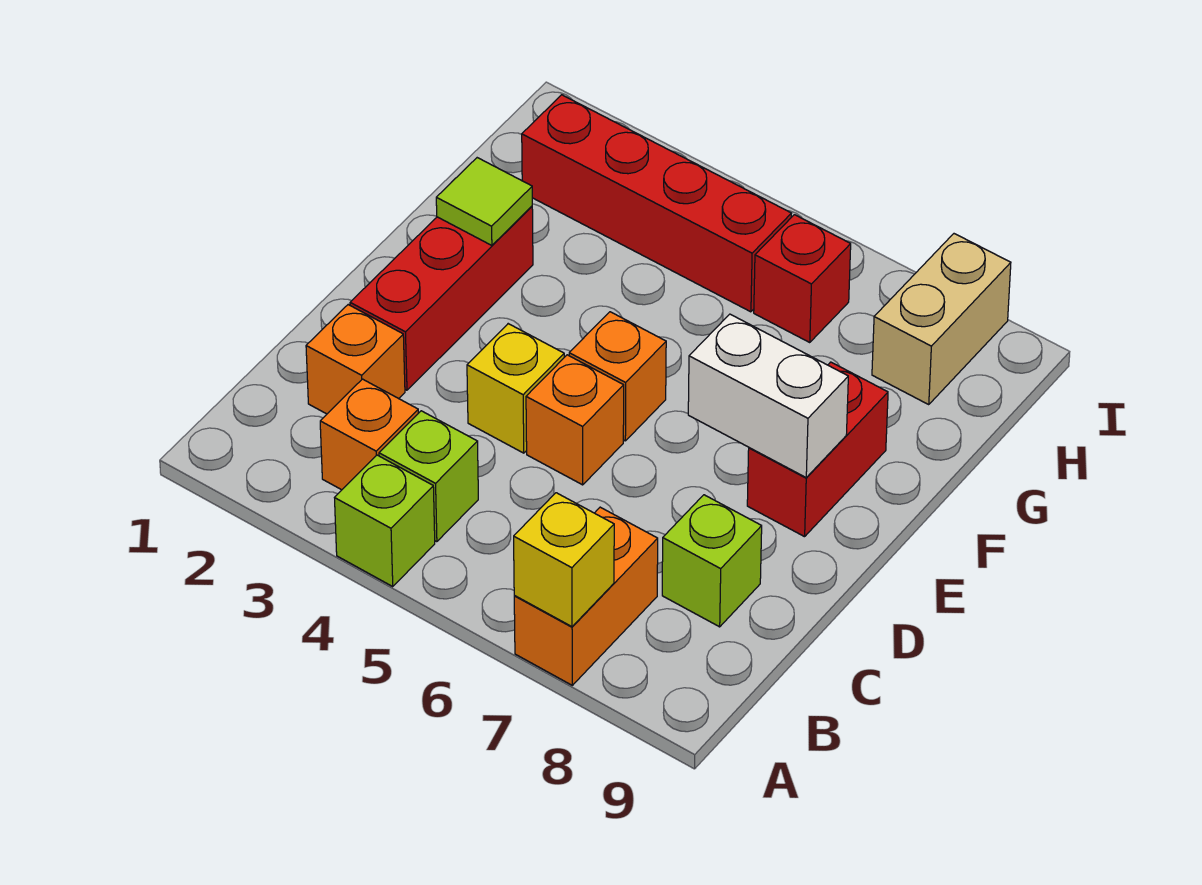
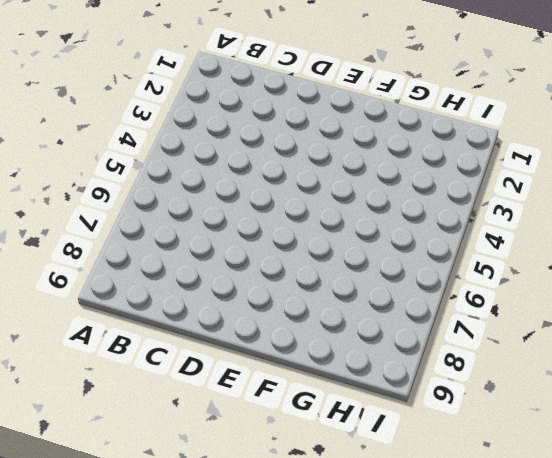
none -> lime brick A4 level 1
none -> orange brick A7:B7 level 1
none -> orange brick B3 level 1

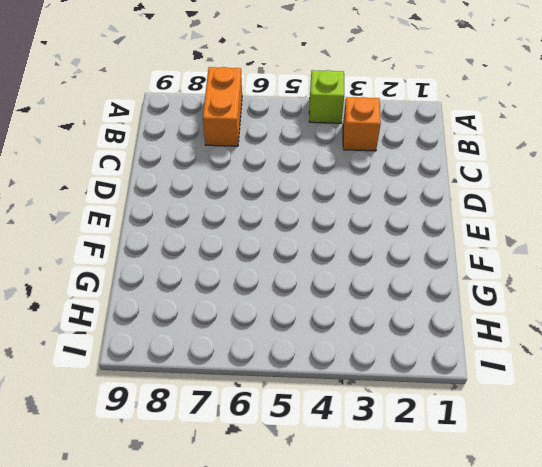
none -> lime brick B4 level 1
none -> orange brick C2 level 1
none -> lime brick C8 level 1

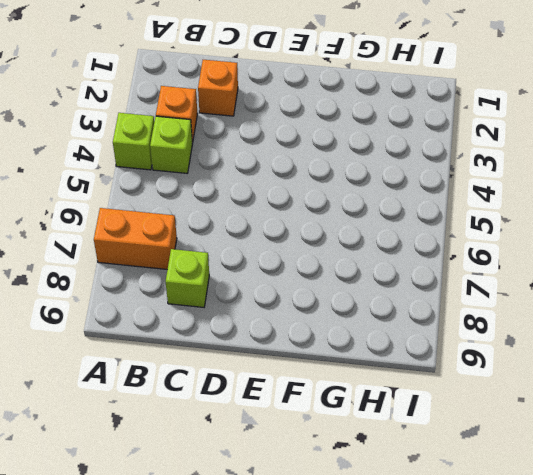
none -> red brick D2:F2 level 1
none -> yellow brick D4 level 1
none -> orange brick D5 level 1

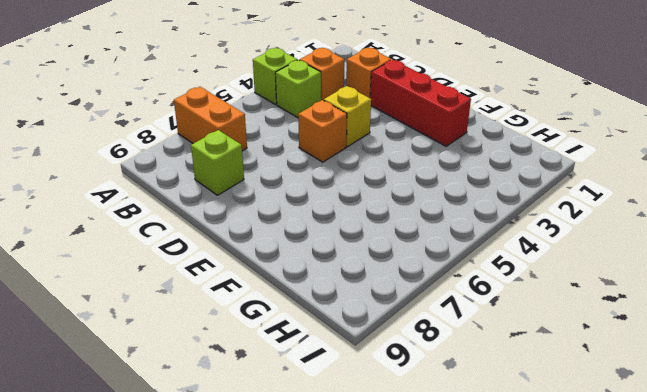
none -> orange brick E5 level 1
none -> red brick E8:F8 level 1
none -> red brick H2:H5 level 1

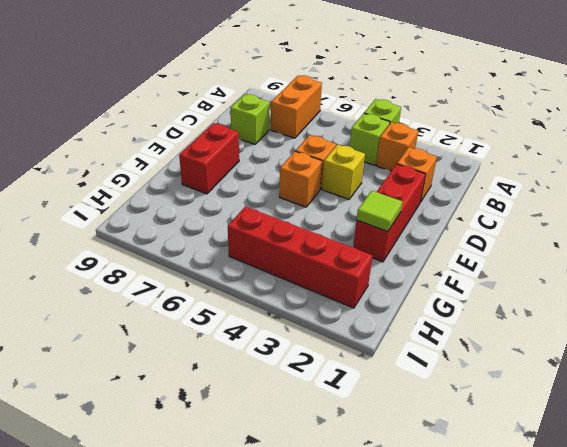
none -> red brick H6 level 1
none -> tan brick H8:I8 level 1
none -> yellow brick A7 level 2

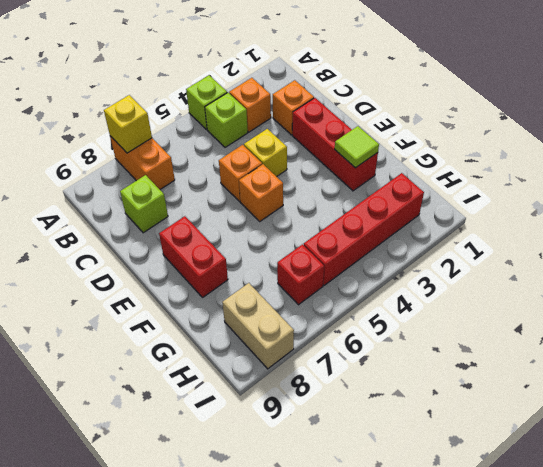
none -> white brick E7:E8 level 2

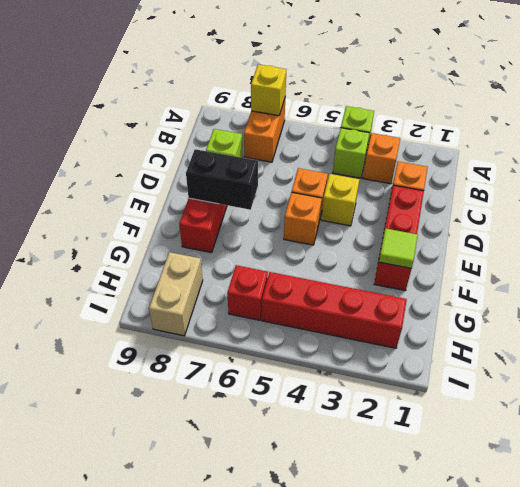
black brick E7:E8 level 2 -> white brick E7:E8 level 2

